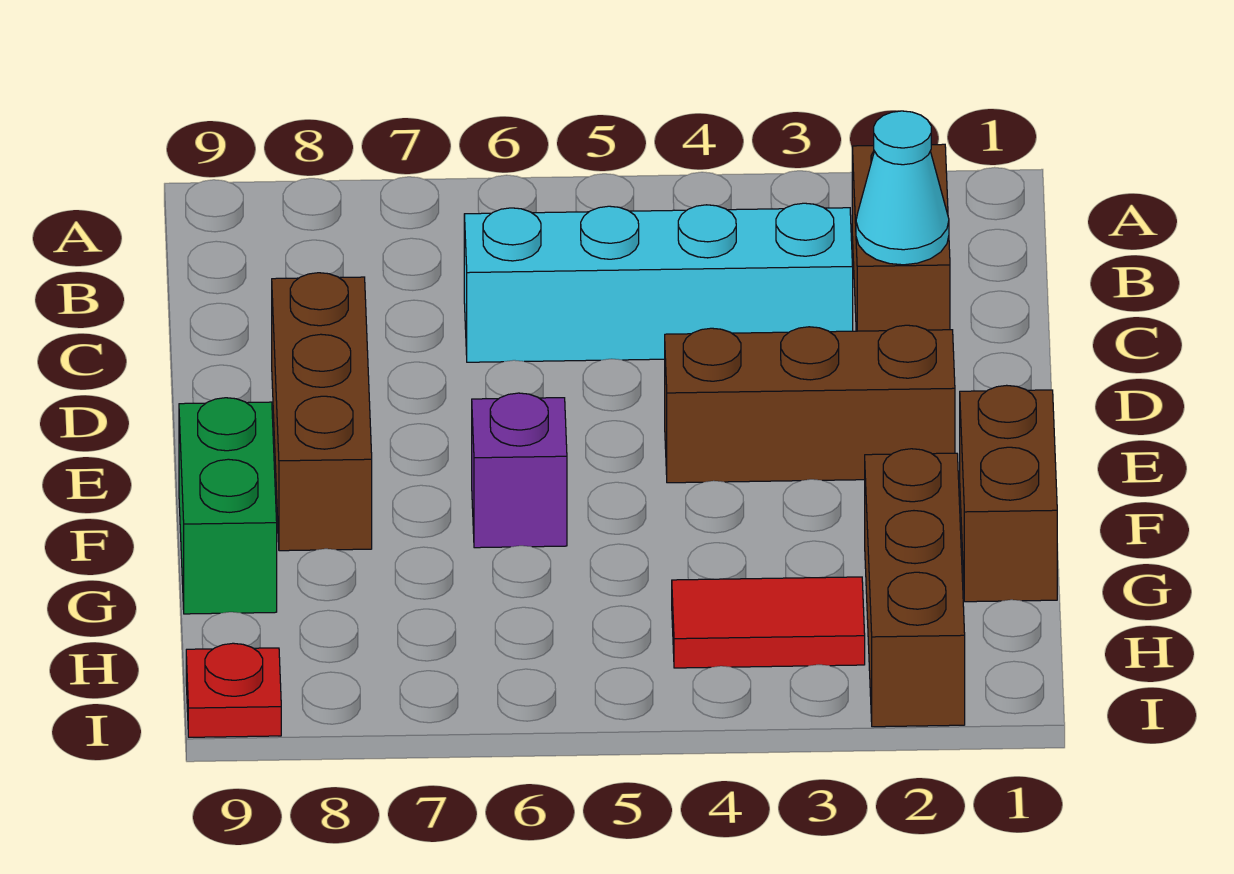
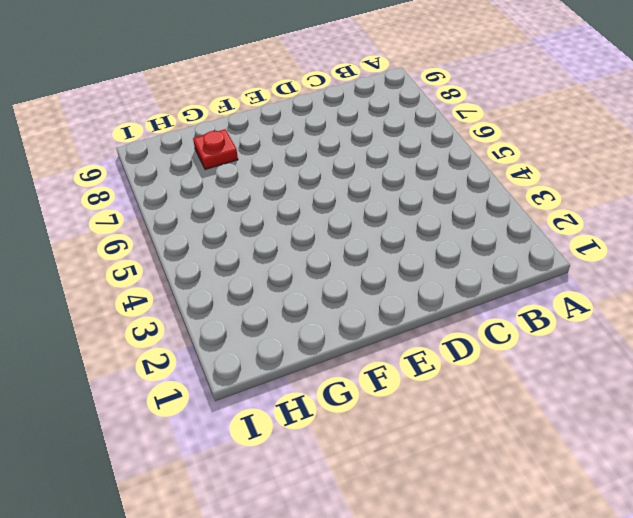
red plate G8 level 1 -> red plate I9 level 1
none -> brown brick B2:C2 level 1
none -> cyan brick C3:C6 level 1

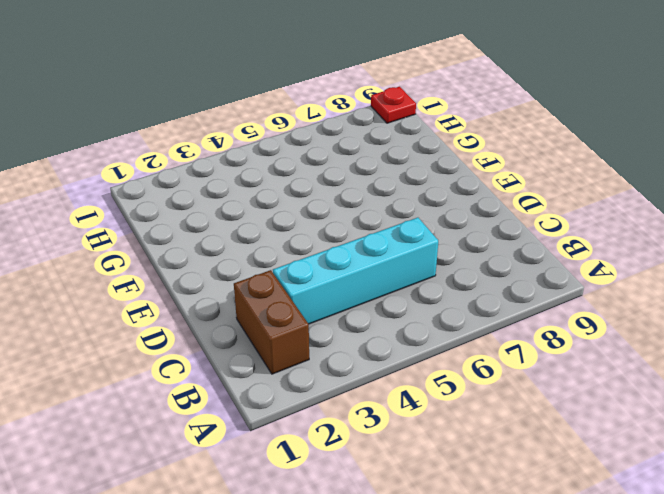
none -> brown brick D8:F8 level 1
none -> brown brick E2:E4 level 1

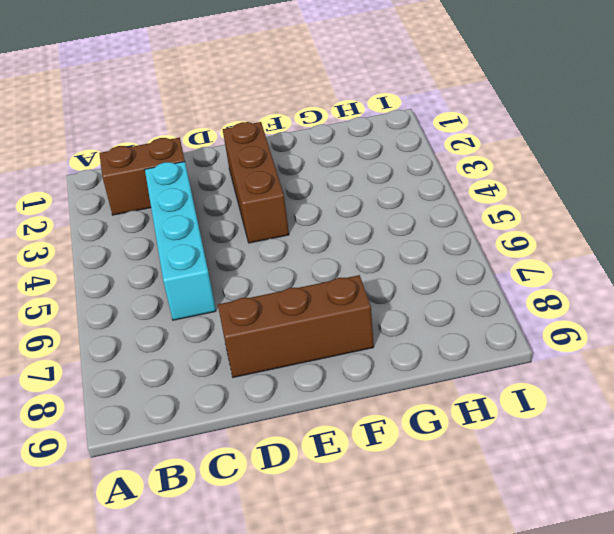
none -> brown brick F1:G1 level 1
none -> purple brick F6 level 1

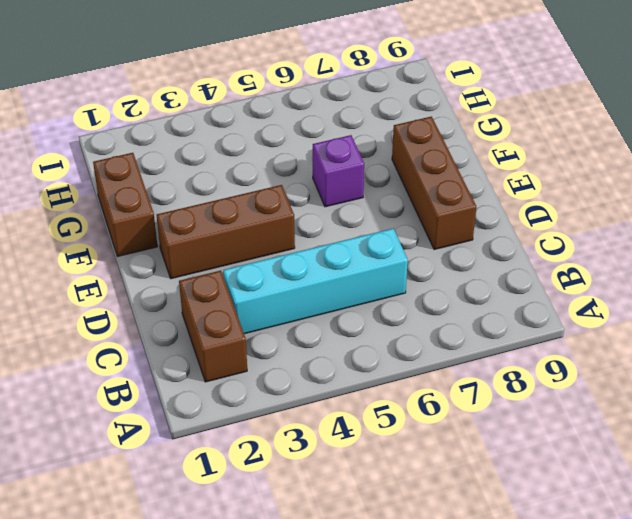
none -> green brick F9:G9 level 1
none -> brown brick G2:I2 level 1

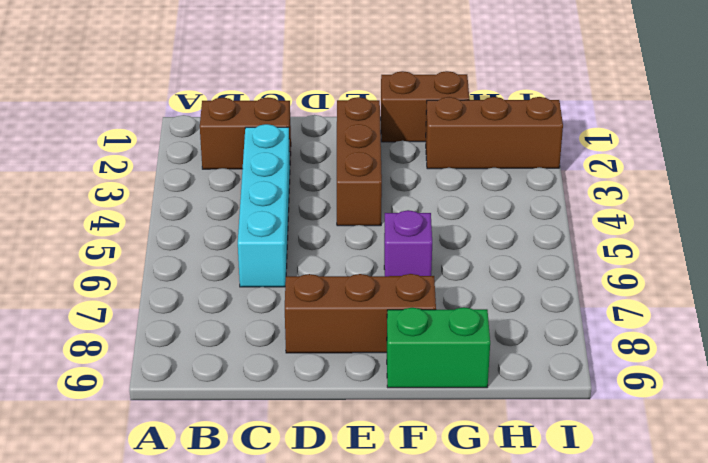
none -> red tile H3:H4 level 1
none -> red plate I9 level 1

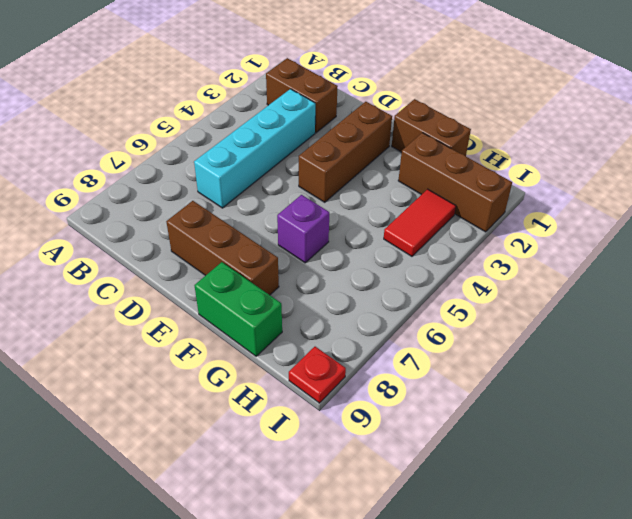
none -> cyan cone C2 level 2

